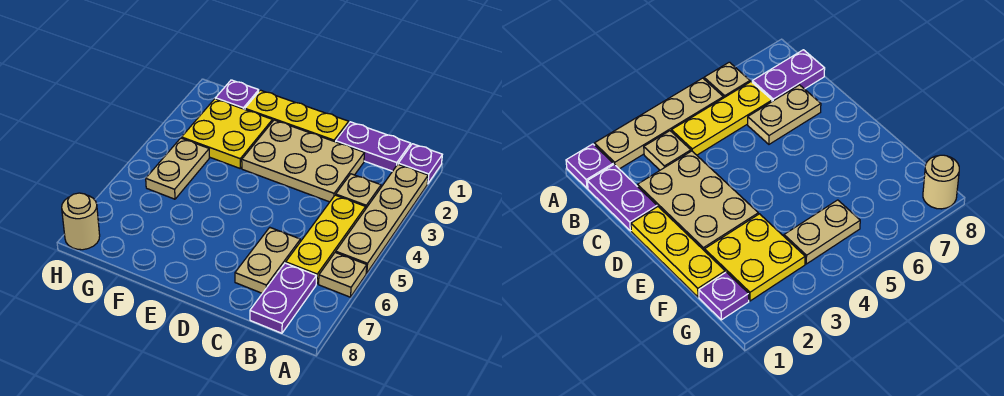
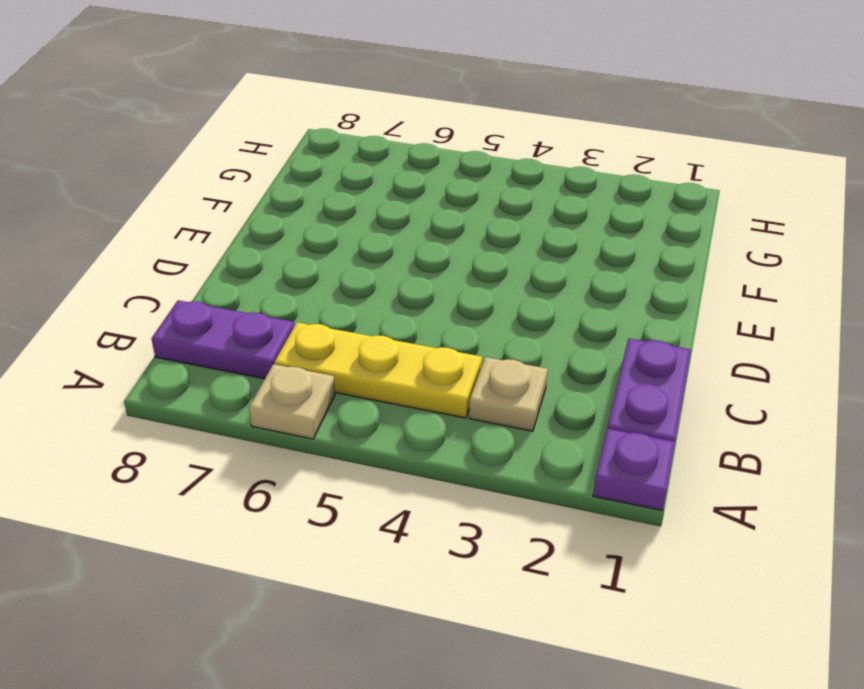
none -> tan plate A2:A5 level 1
none -> tan plate C2:E3 level 1
none -> tan plate C6:C7 level 1

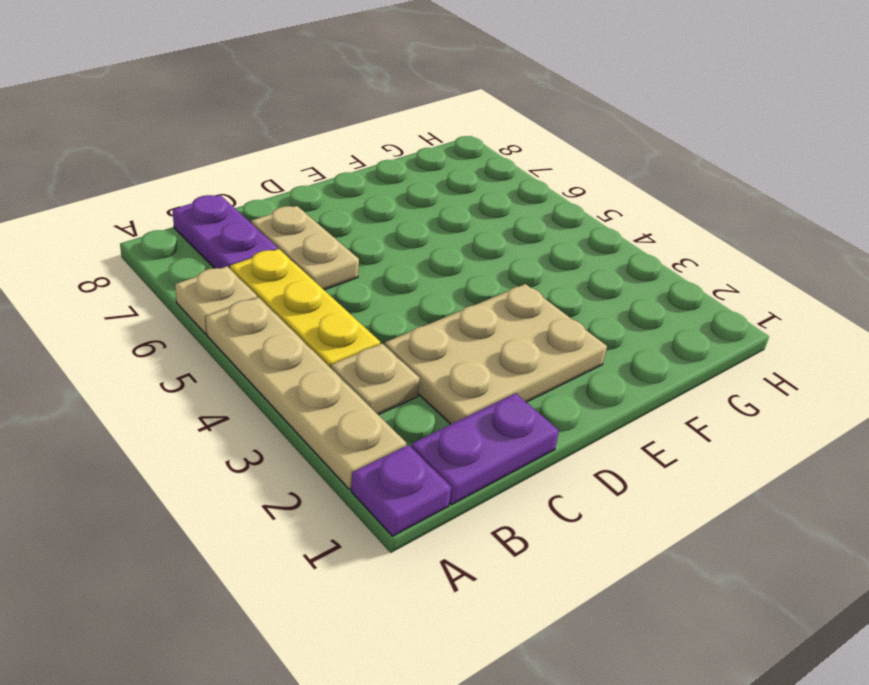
none -> yellow plate D1:F1 level 1
none -> yellow plate F2:G3 level 1
none -> purple plate G1 level 1

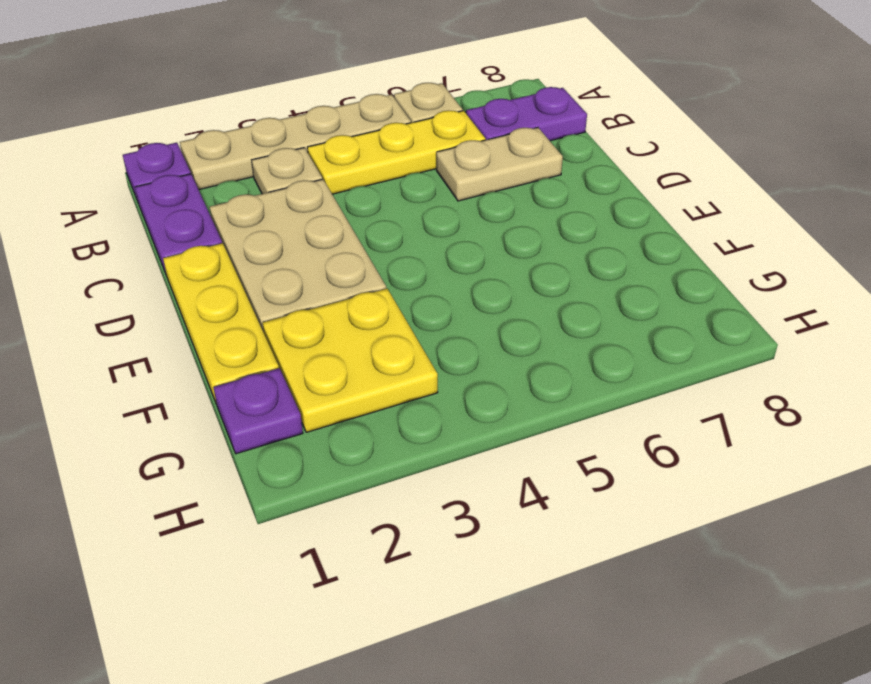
none -> tan plate G4:G5 level 1
none -> tan round brick H8 level 1

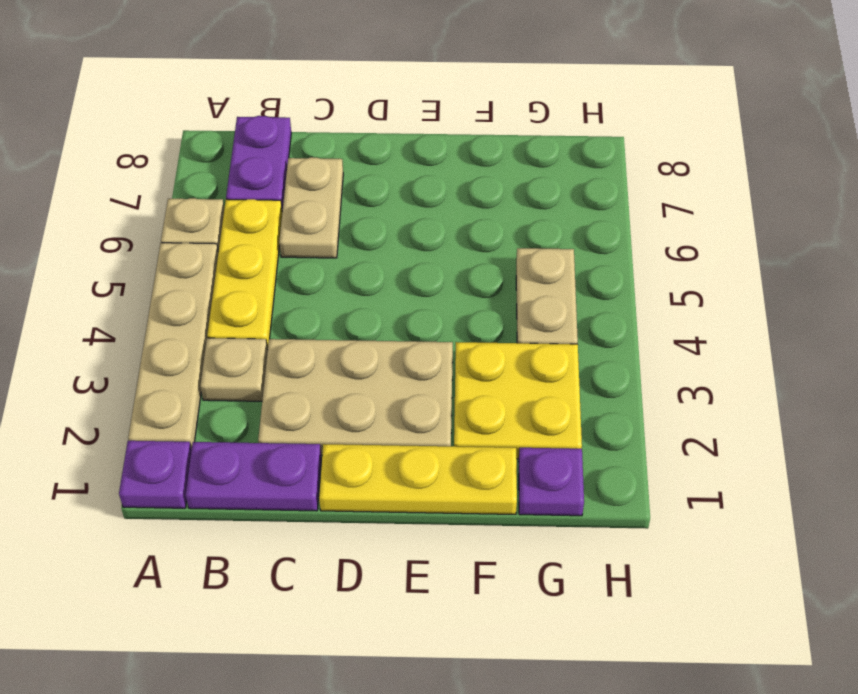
none -> tan round brick H8 level 1

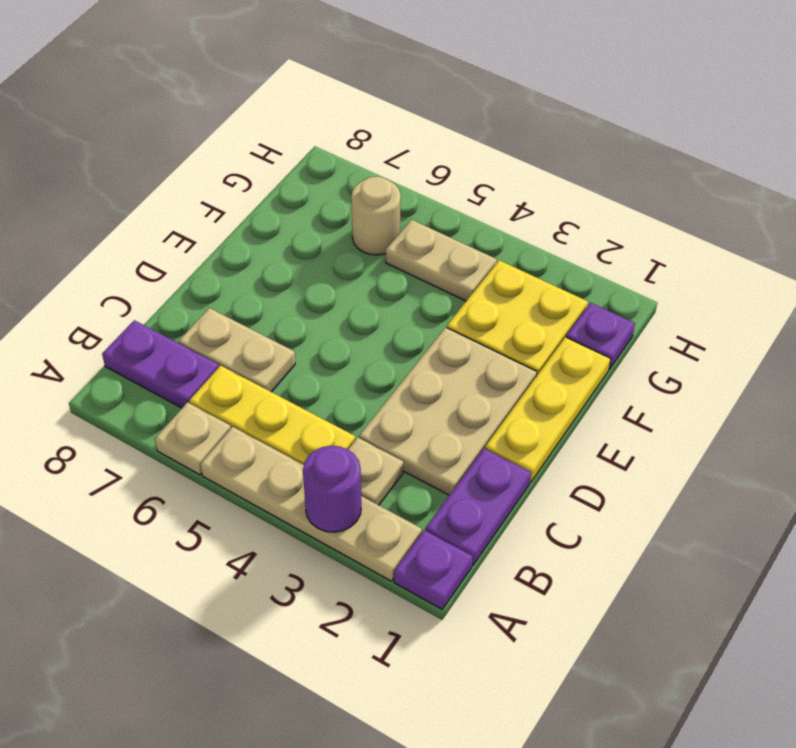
purple round brick A3 level 2 -> none
tan round brick G6 level 1 -> tan round brick H8 level 1

